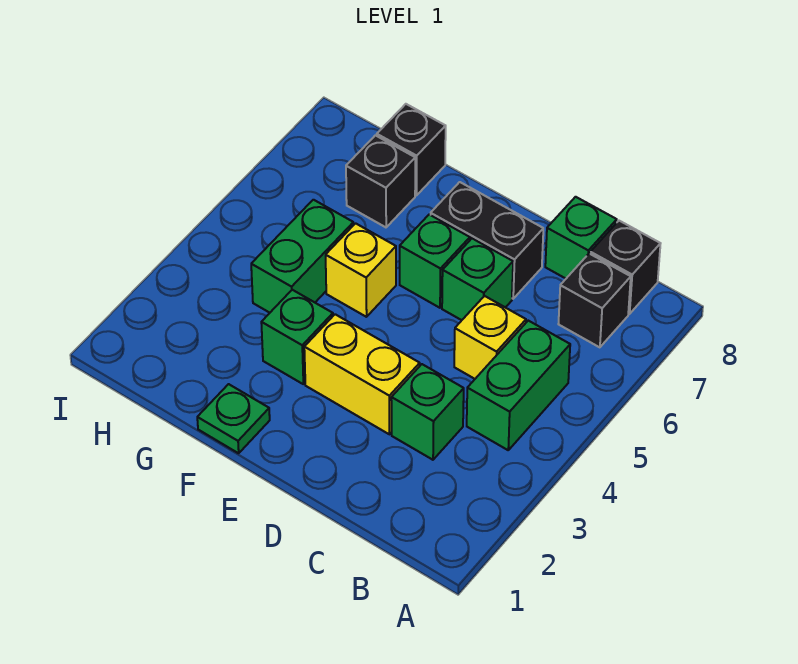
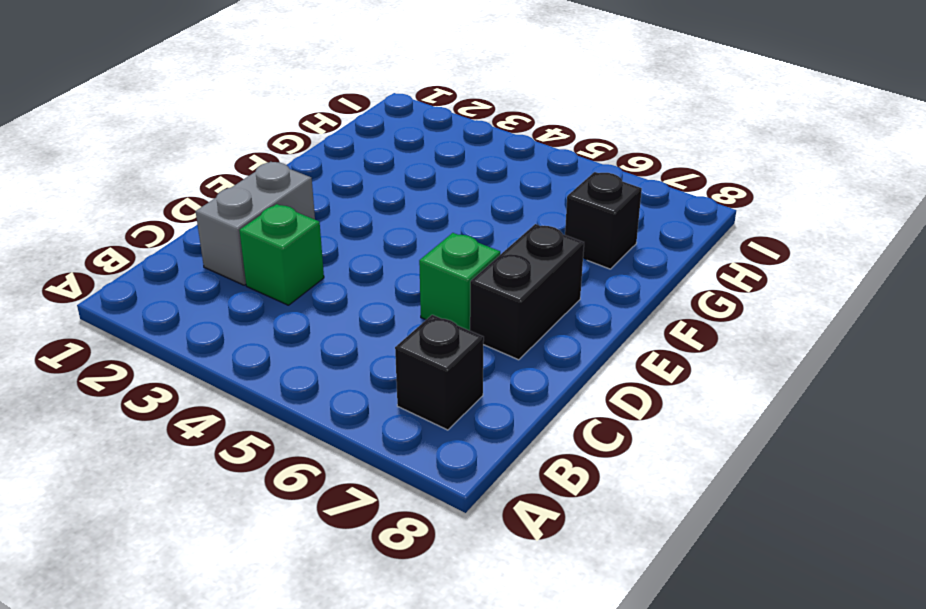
grey brick C2:D2 level 1 -> none
none -> green brick B4:B5 level 1
none -> black brick B8 level 1
none -> yellow brick C5 level 1

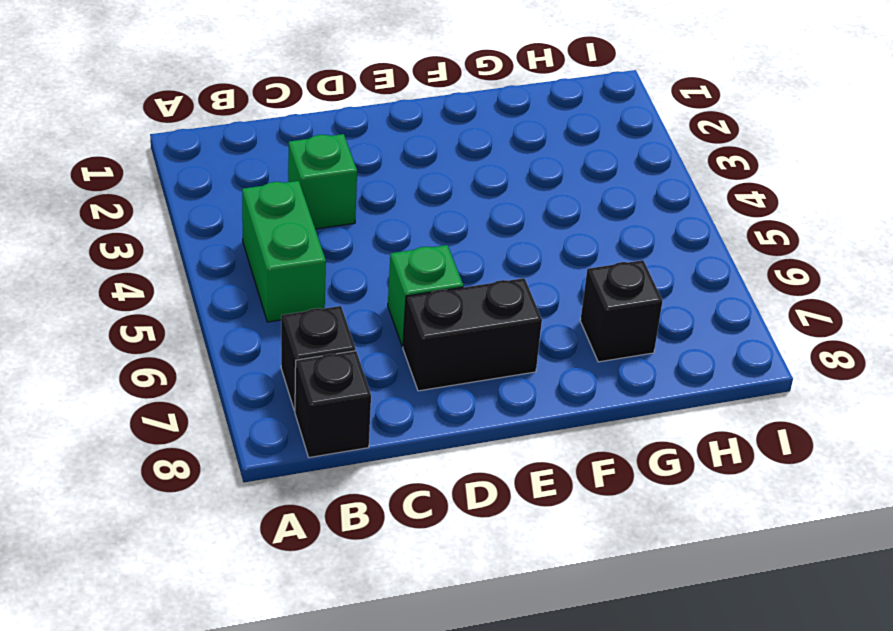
none -> yellow brick C5 level 1
none -> green brick C8 level 1
none -> yellow brick D3:E3 level 1

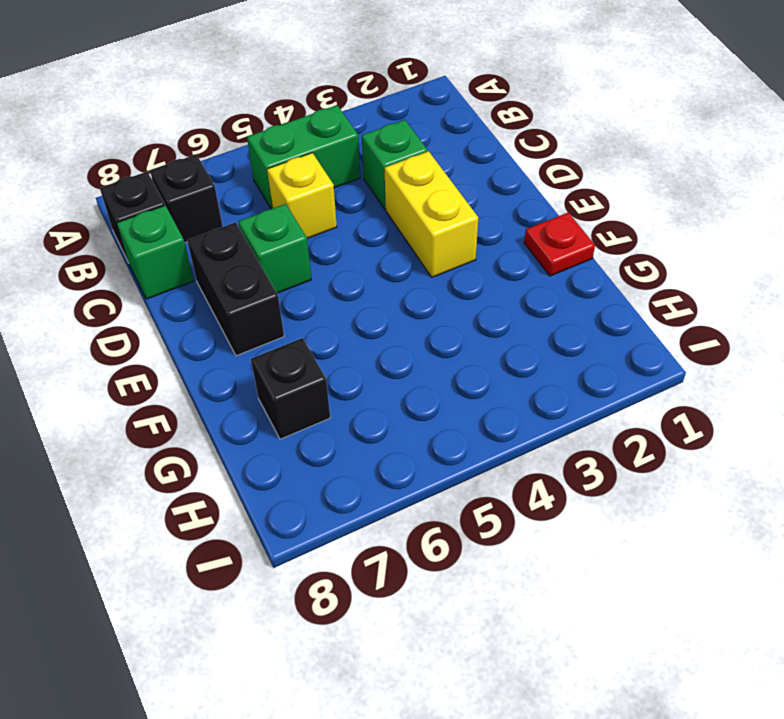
red plate F1 level 1 -> green plate F1 level 1
none -> green brick E6 level 1
none -> green brick F3 level 1
none -> yellow brick F5 level 1

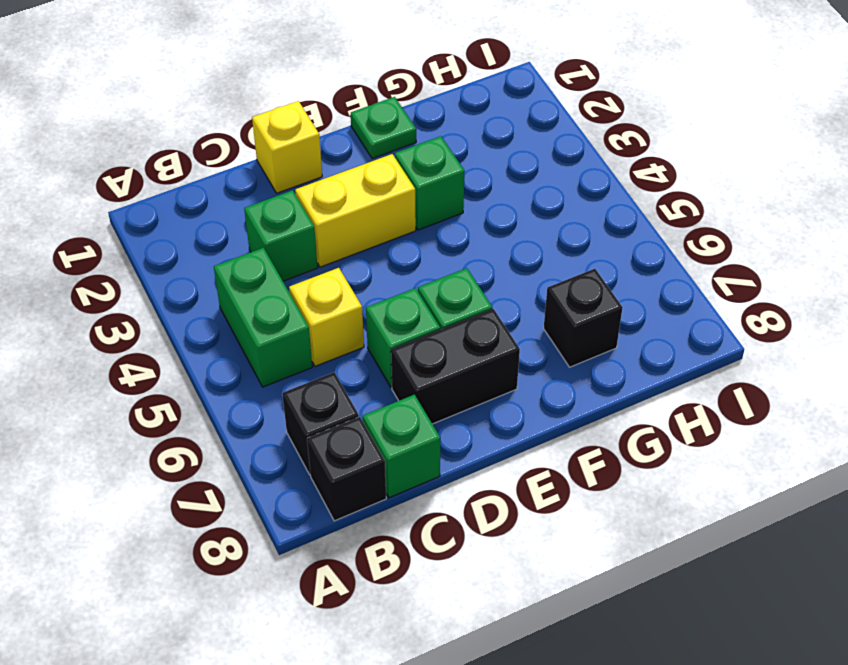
yellow brick D1 level 1 -> yellow brick F5 level 1
none -> green brick G4:G5 level 1
none -> black brick G8 level 1

